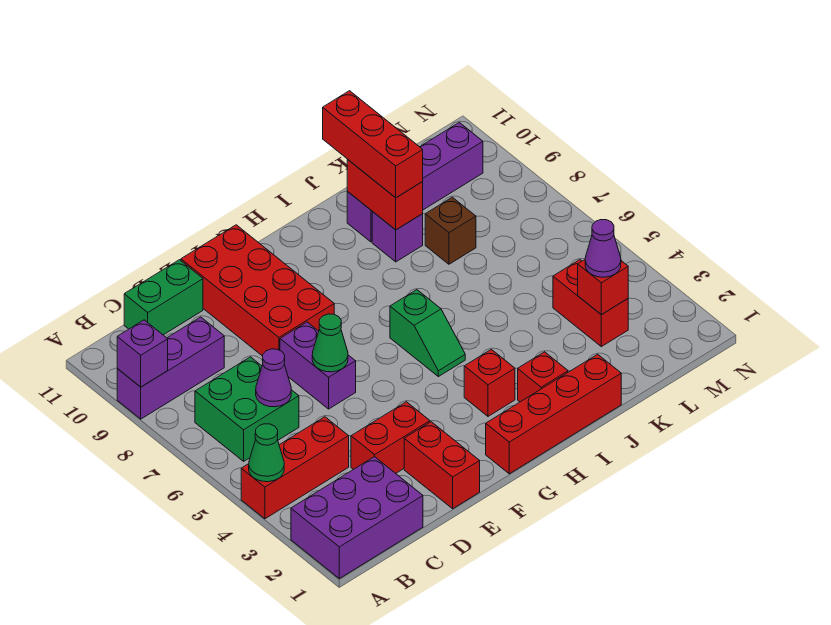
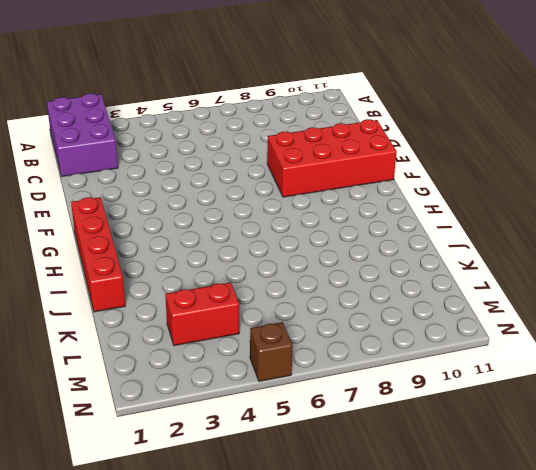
brown brick N5 level 1 -> brown brick K8 level 1
none -> red brick A4:C4 level 1
none -> purple brick A9:C9 level 1
none -> green brick B6:C7 level 1

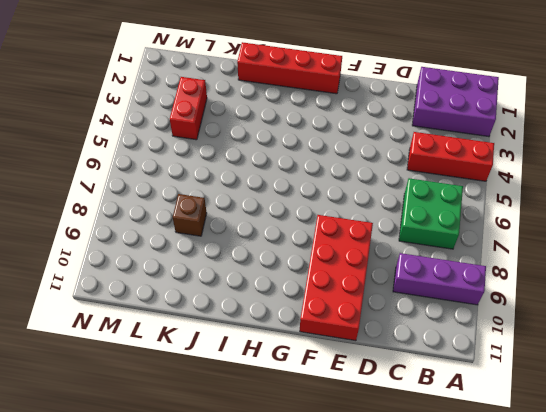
none -> green brick C11:D11 level 1
none -> red brick D3:E3 level 1
none -> red brick E1:E2 level 1

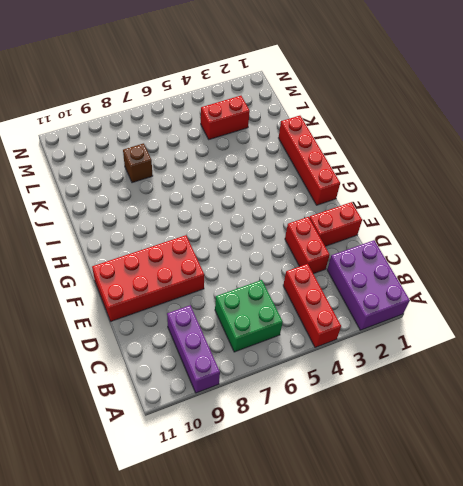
none -> green brick C11:D11 level 1
none -> purple brick E6:E7 level 1
none -> red brick H3 level 1

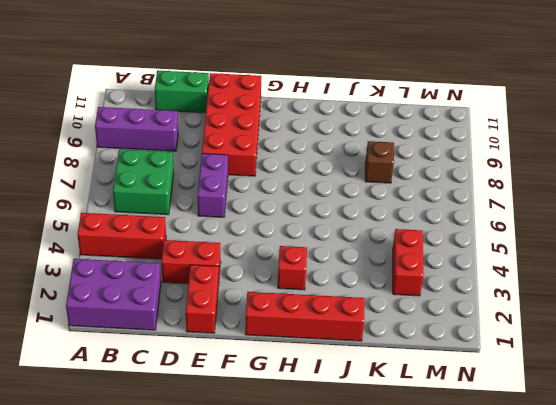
none -> green slope H5:H6 level 1 top 6
none -> red brick I2 level 1
none -> purple brick J9 level 1

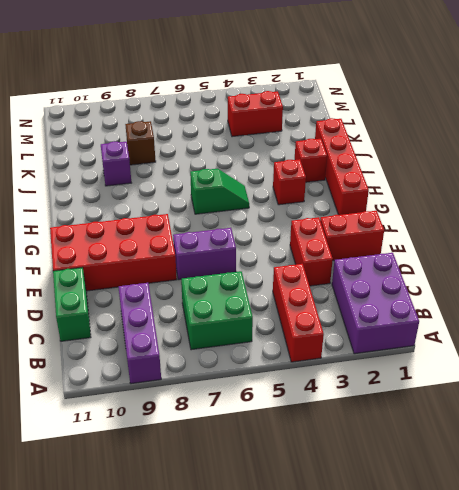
none -> purple brick J10:M10 level 1
none -> green cone A4 level 2
none -> purple brick A9 level 2

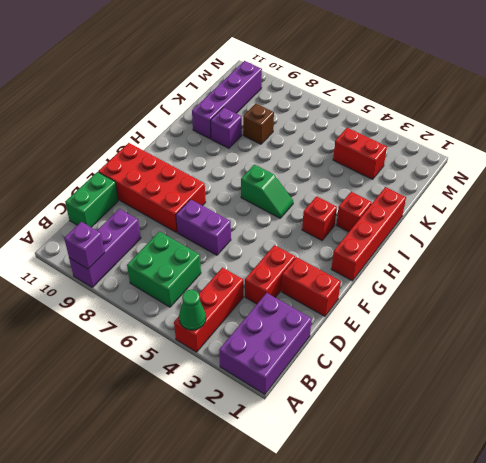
none -> purple cone C6 level 2
none -> green cone E6 level 2
none -> red brick J9:J10 level 2

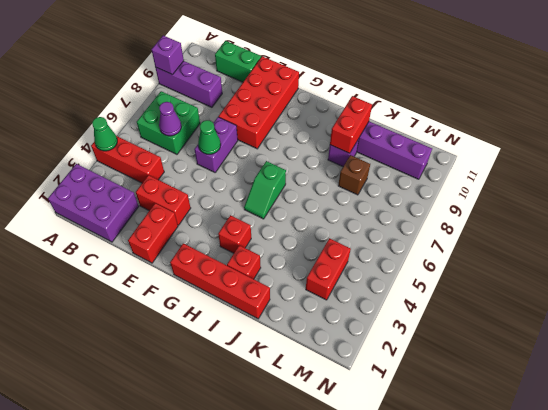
none -> red brick L3 level 2
none -> red brick J9:J11 level 3
none -> purple cone L3 level 3

